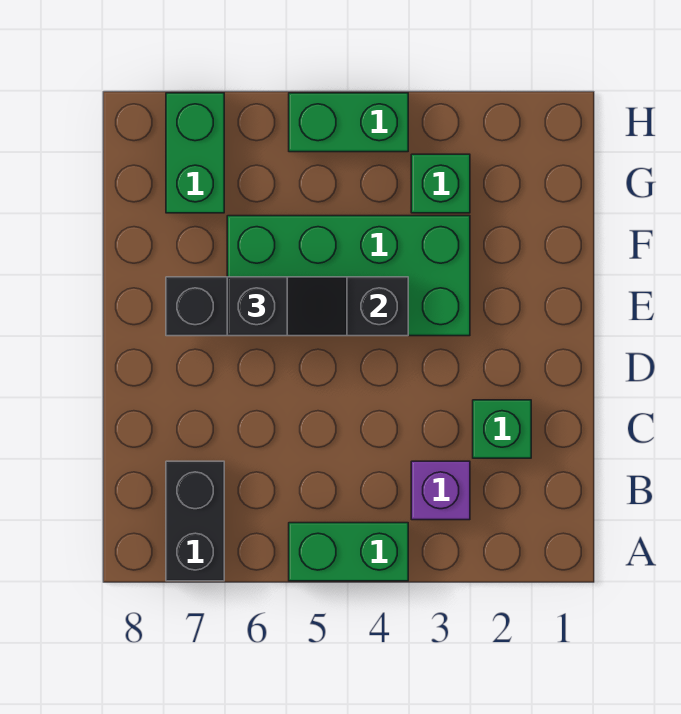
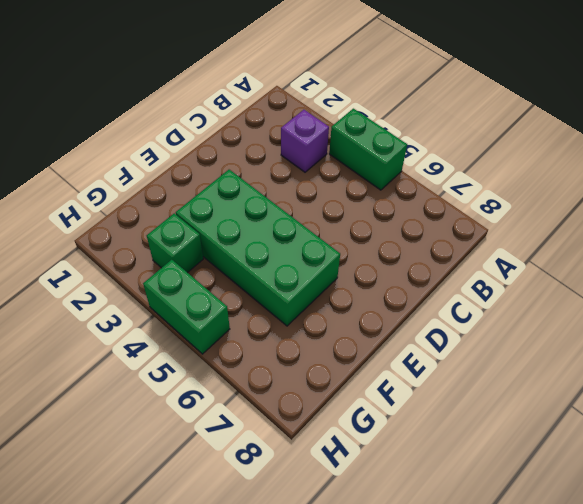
none -> black brick A7:B7 level 1
none -> green brick C2 level 1

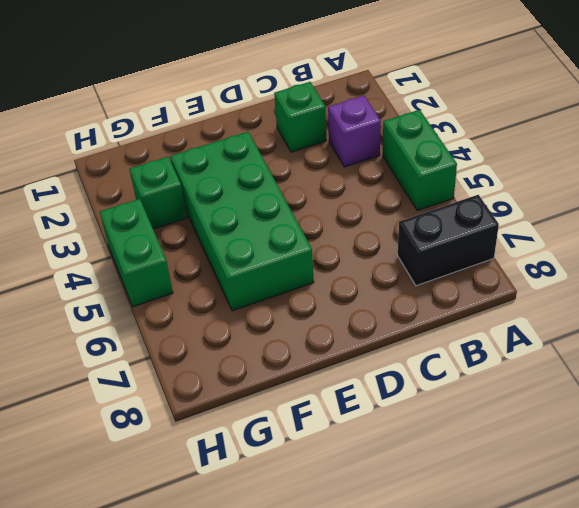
none -> green brick G7:H7 level 1
none -> black brick E4:E7 level 2

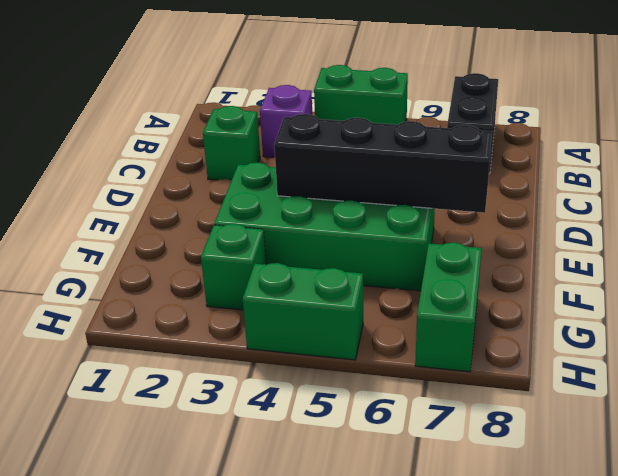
none -> black slope E5:E6 level 3 top 6

